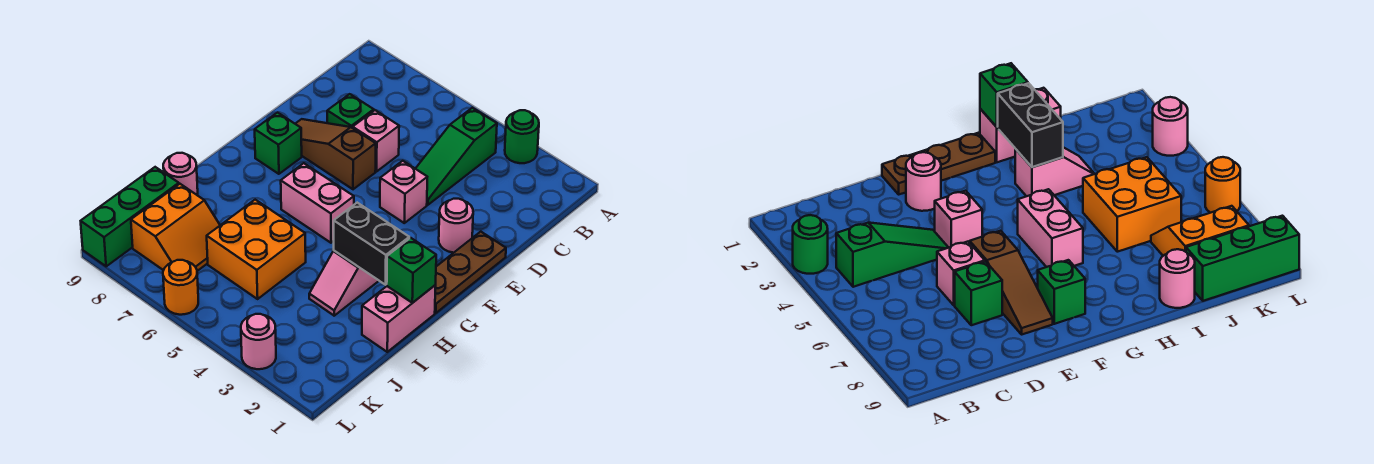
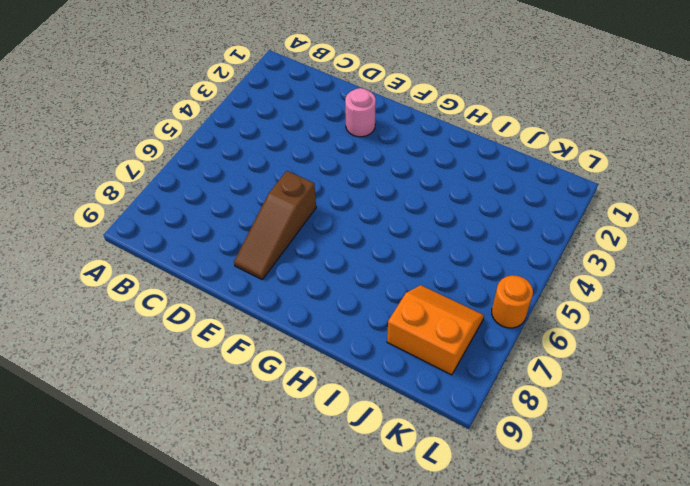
none -> green round brick A3 level 1
none -> green slope B4:D4 level 1 top B
none -> pink brick D6 level 1

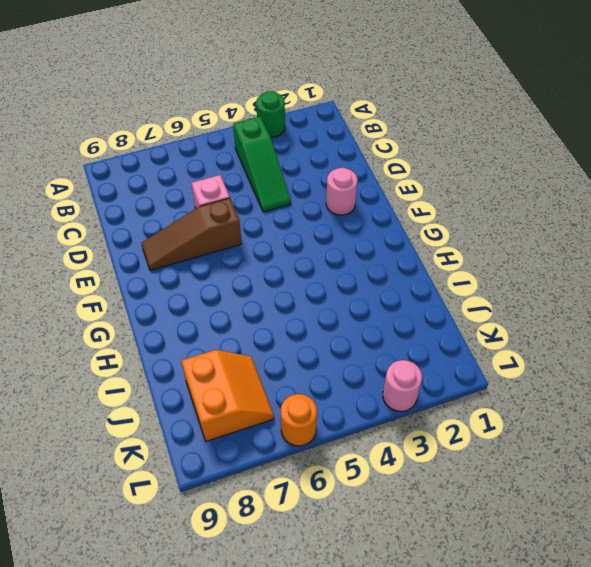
none -> green brick D7 level 1
none -> brown plate E1:G1 level 1
none -> pink brick E4 level 1

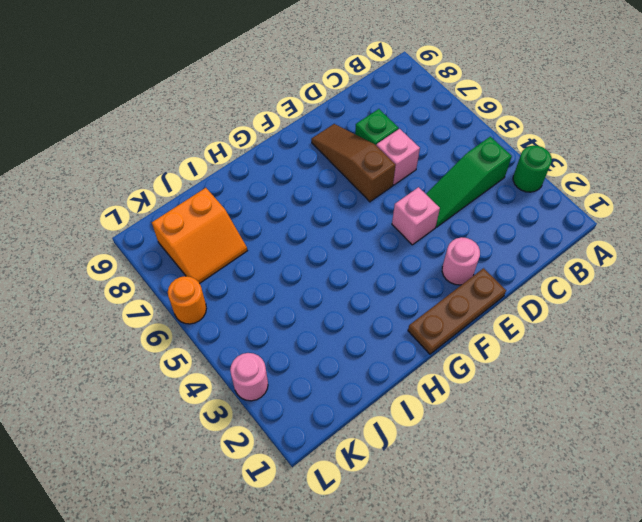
none -> green brick F8 level 1
none -> pink brick G5:G6 level 1
none -> pink brick H1:I1 level 1

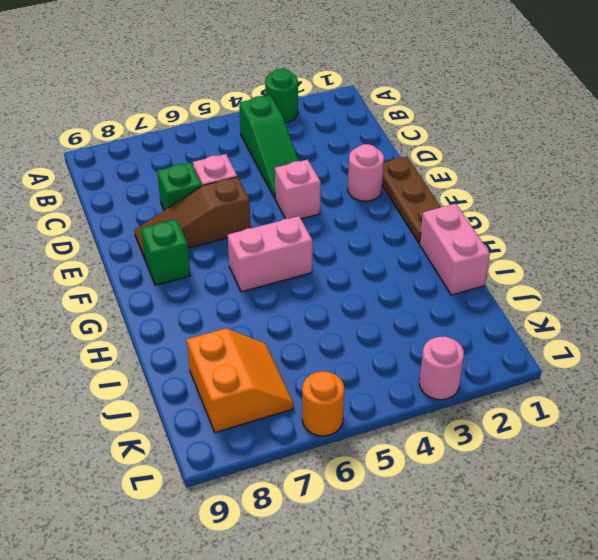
none -> pink slope H3:I3 level 1 top H
none -> orange brick I5:J6 level 1
none -> pink round brick I9 level 1

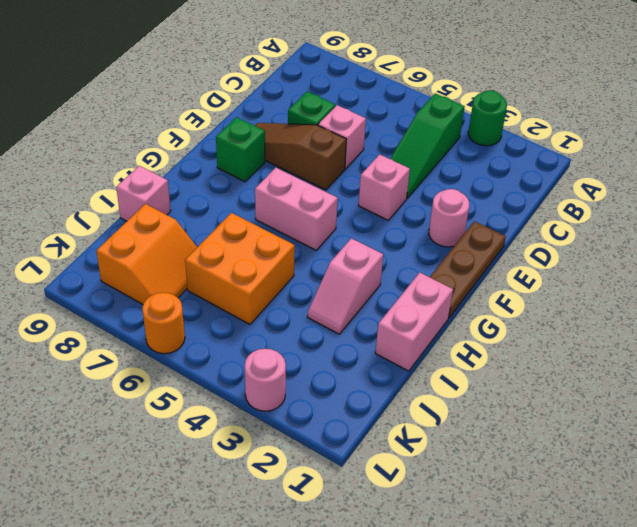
pink brick I9 level 1 -> pink round brick I9 level 1
none -> green brick J9:L9 level 1
none -> green brick H1 level 2
none -> black brick H2:H3 level 2

